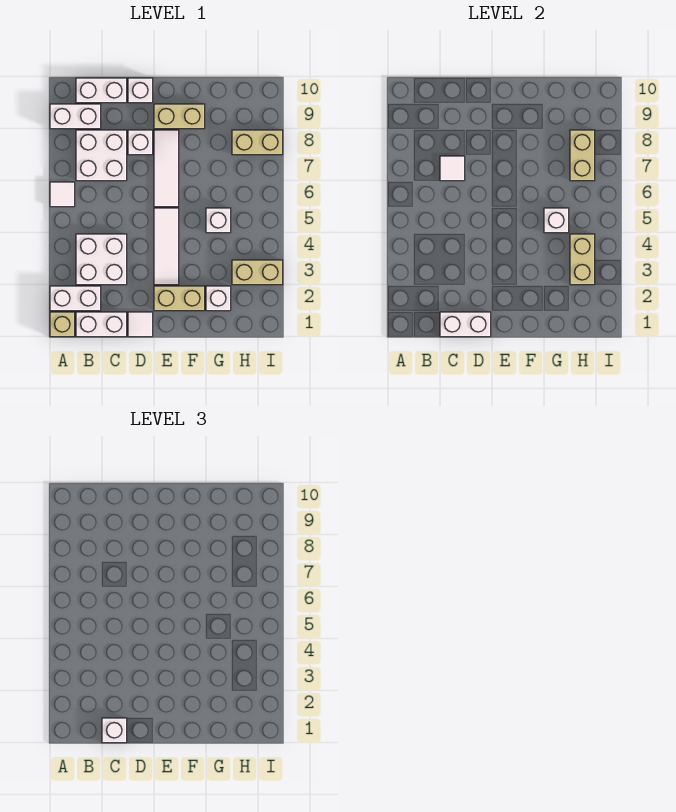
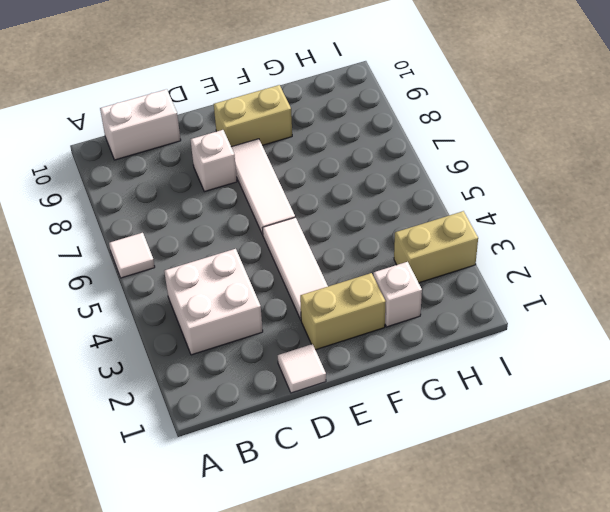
none -> tan brick A1 level 1
none -> white brick A2:B2 level 1
none -> white brick A9:B9 level 1

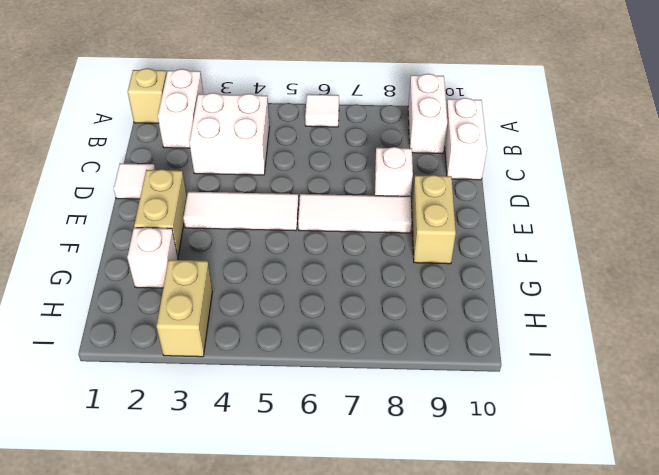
none -> white brick B1:C1 level 1
none -> white brick B7:C8 level 1
none -> white brick D10 level 1

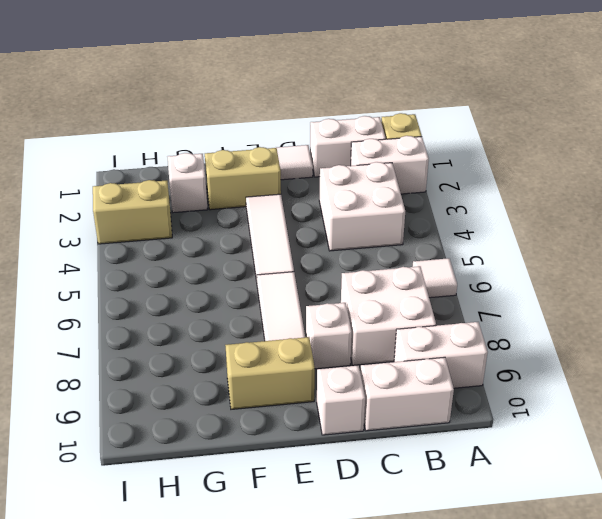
none -> white brick G5 level 1
none -> tan brick H8:I8 level 1
none -> white brick C1:D1 level 2

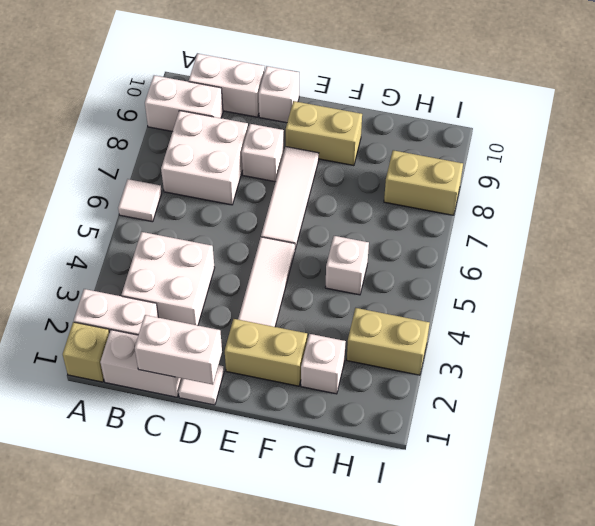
none -> white tile C7 level 2
none -> white brick G5 level 2
none -> tan brick H3:H4 level 2

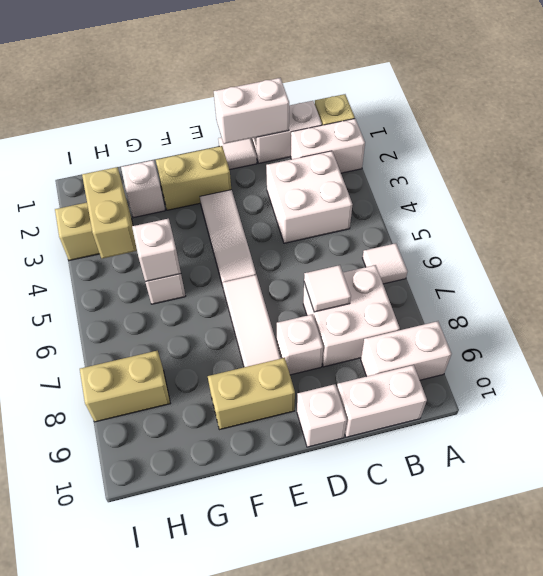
none -> tan brick H7:H8 level 2
none -> white brick C1 level 3

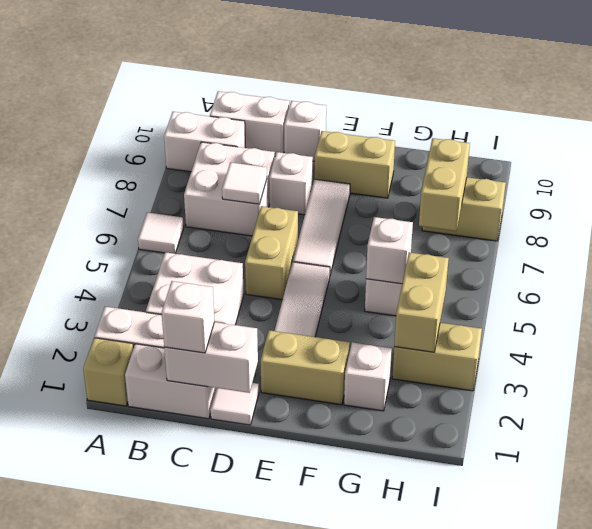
tan brick D5:D6 level 1 -> none

